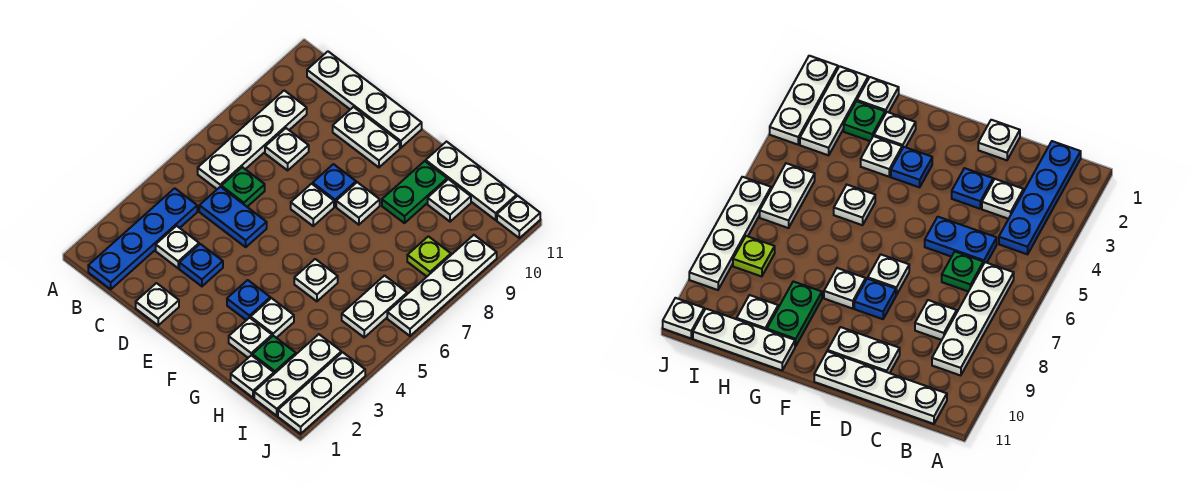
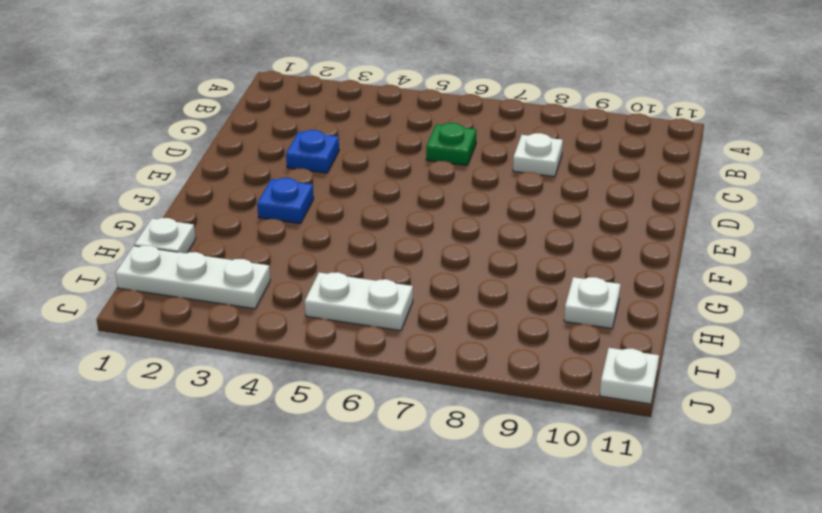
none -> blue plate B1:B4 level 1
none -> white plate B6:B9 level 1
none -> white plate B11:E11 level 1

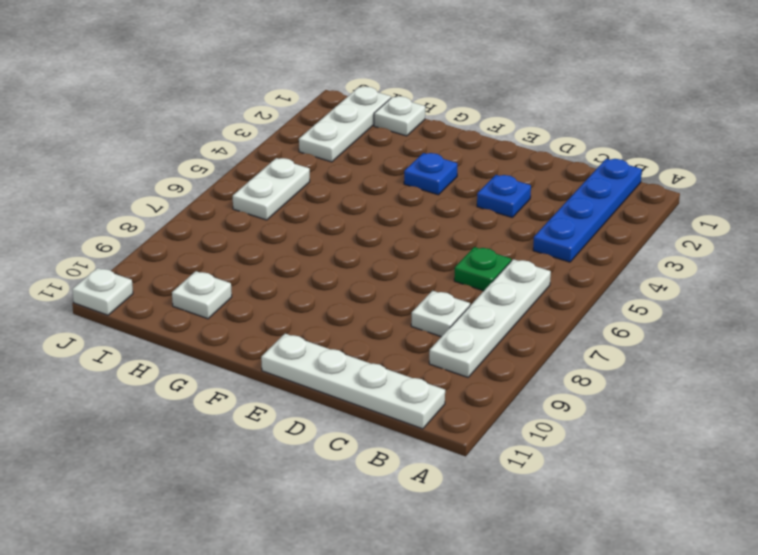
none -> white plate C3 level 1
none -> blue plate C5:D5 level 1
none -> white plate D1 level 1

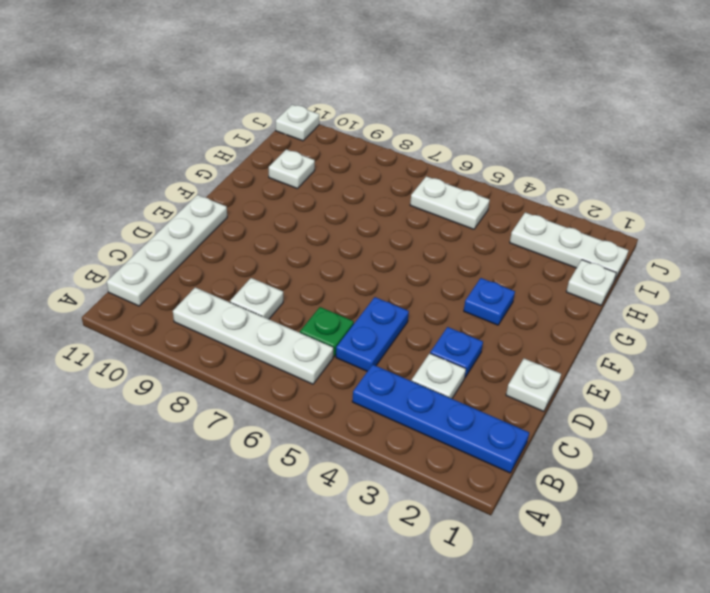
none -> white plate D10:E10 level 1
none -> white plate E7 level 1
none -> blue plate E8 level 1

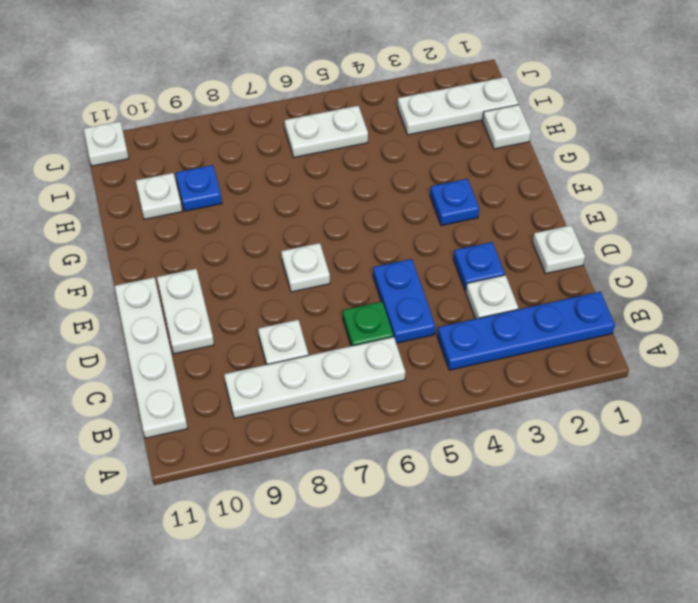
blue plate H9 level 1 -> blue plate E8 level 1
none -> white plate F8 level 1
none -> white plate G2 level 1
none -> white plate G3 level 1

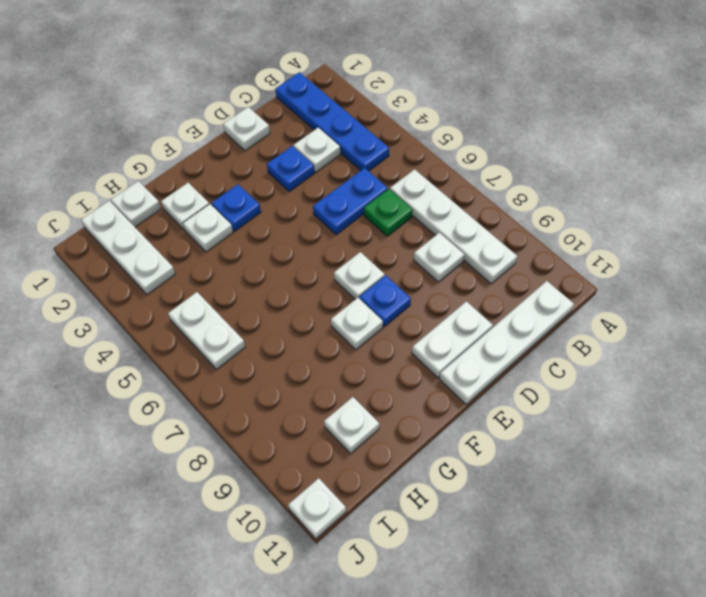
none -> white plate G5 level 1
none -> green plate G9:G10 level 1
none -> white plate G11:I11 level 1

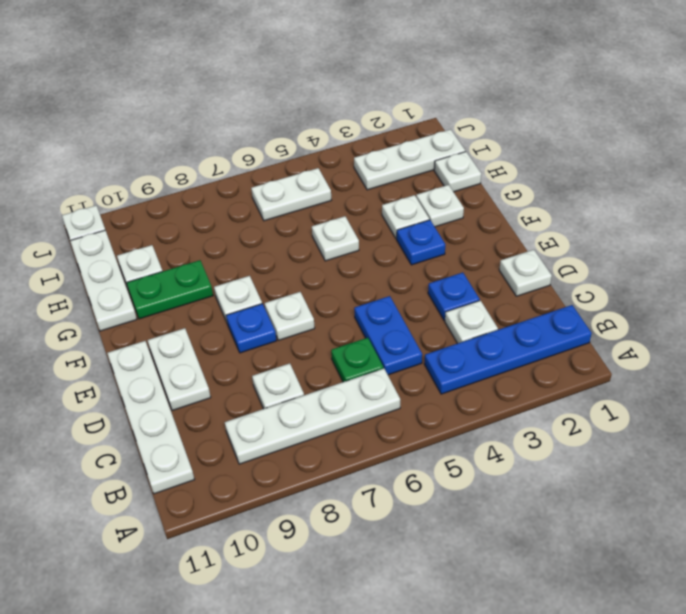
none -> green plate H2 level 1
none -> lime plate I8 level 1
none -> white plate J1:J3 level 1

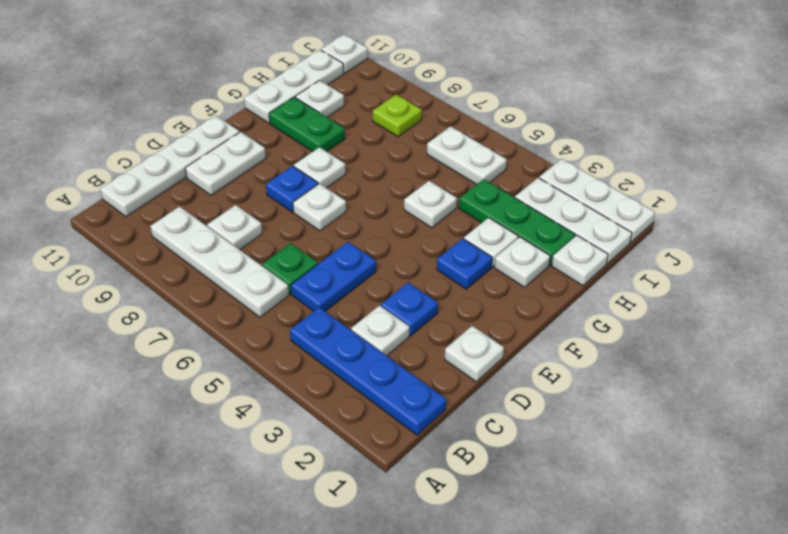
green plate H2:H4 level 1 -> green plate H2 level 1
none -> white plate J6:J9 level 1

